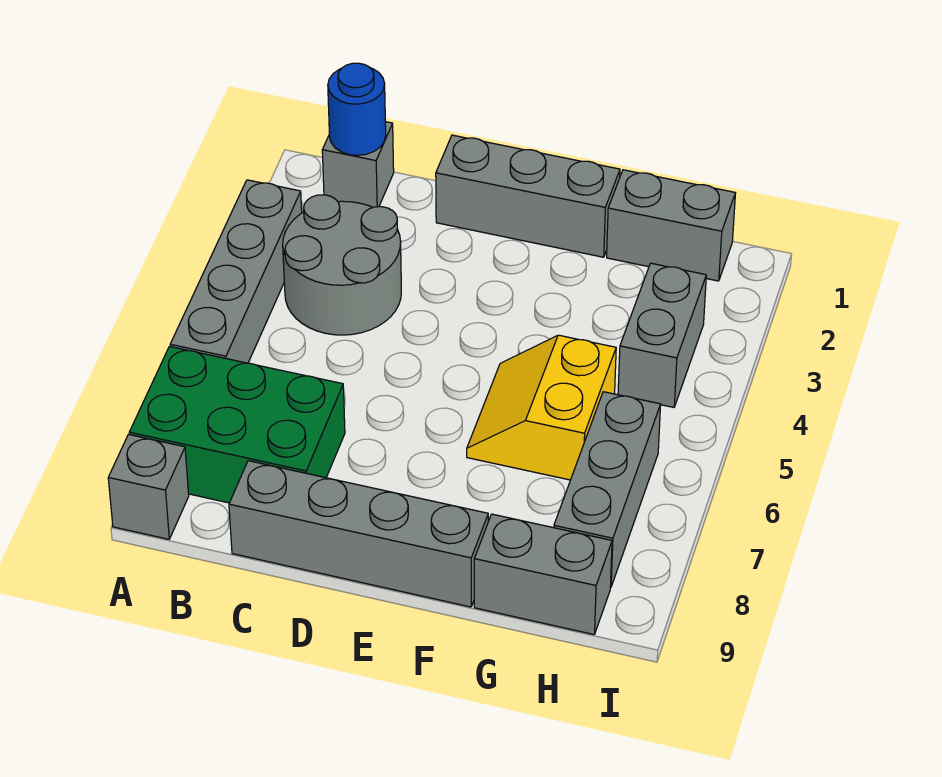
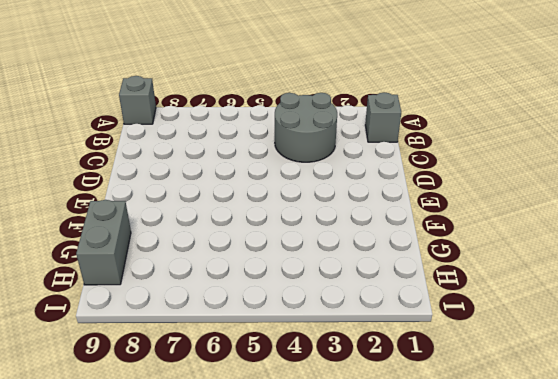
none -> grey brick A3:A6 level 1
none -> green brick A7:C8 level 1
none -> grey brick C9:F9 level 1

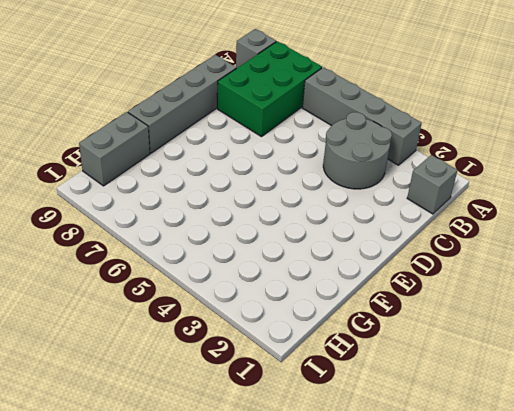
none -> grey brick D1:F1 level 1
none -> yellow slope F5:G6 level 1 top G
none -> grey brick G1:H1 level 1

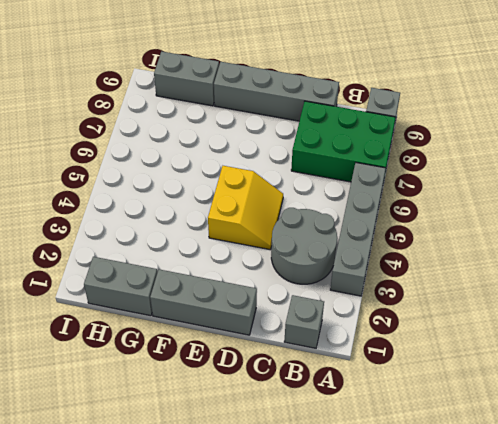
yellow slope D4:E5 level 1 top E -> yellow slope F5:G6 level 1 top G
none -> grey brick H3:H4 level 1
none -> grey brick H6:H8 level 1
none -> blue round brick B1 level 2

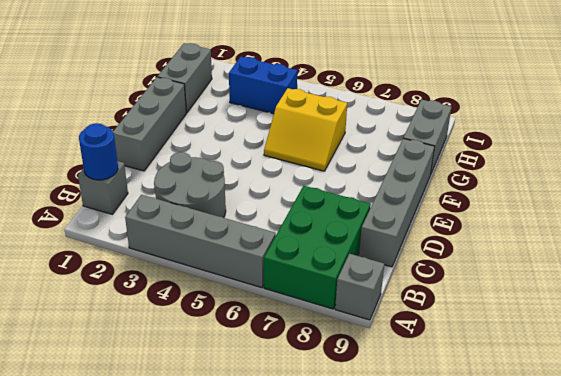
blue brick H3:H4 level 1 -> grey brick H3:H4 level 1
none -> grey brick H6:H8 level 1

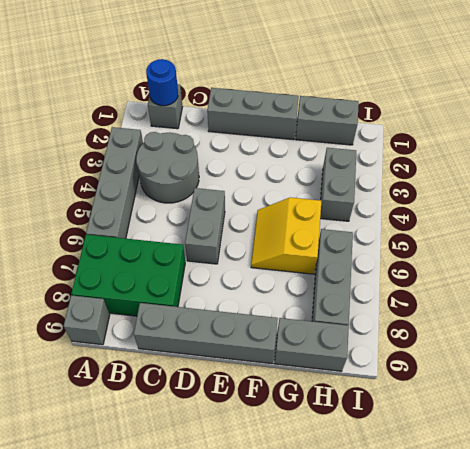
grey brick D5:D6 level 1 -> none

